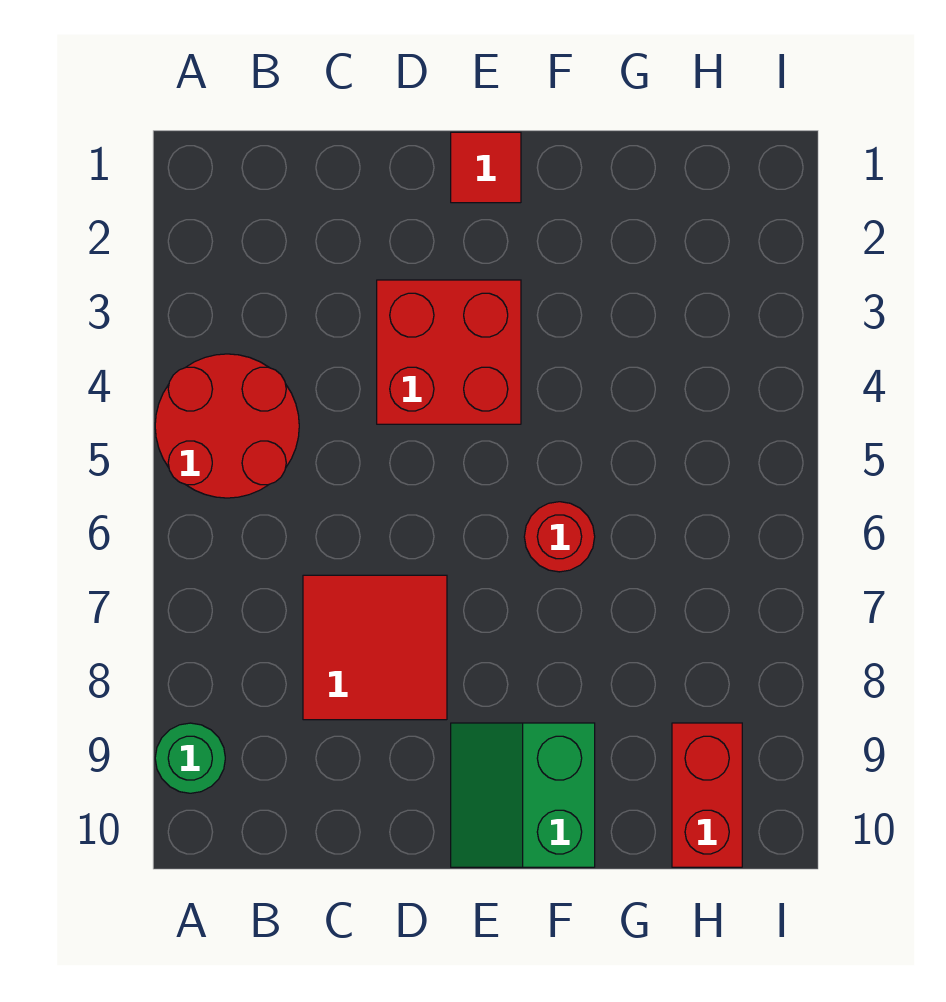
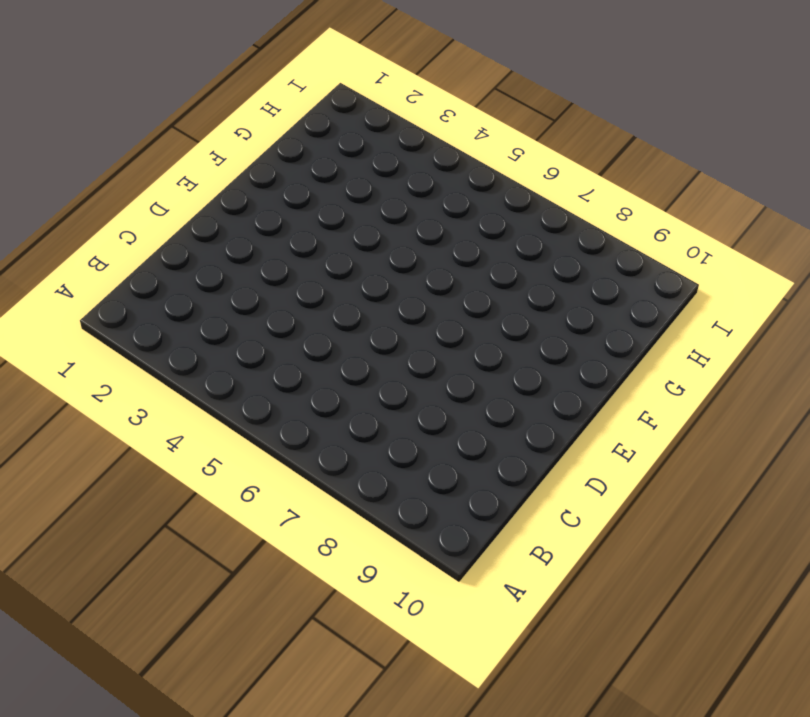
none -> red round brick A4:B5 level 1
none -> green round brick A9 level 1

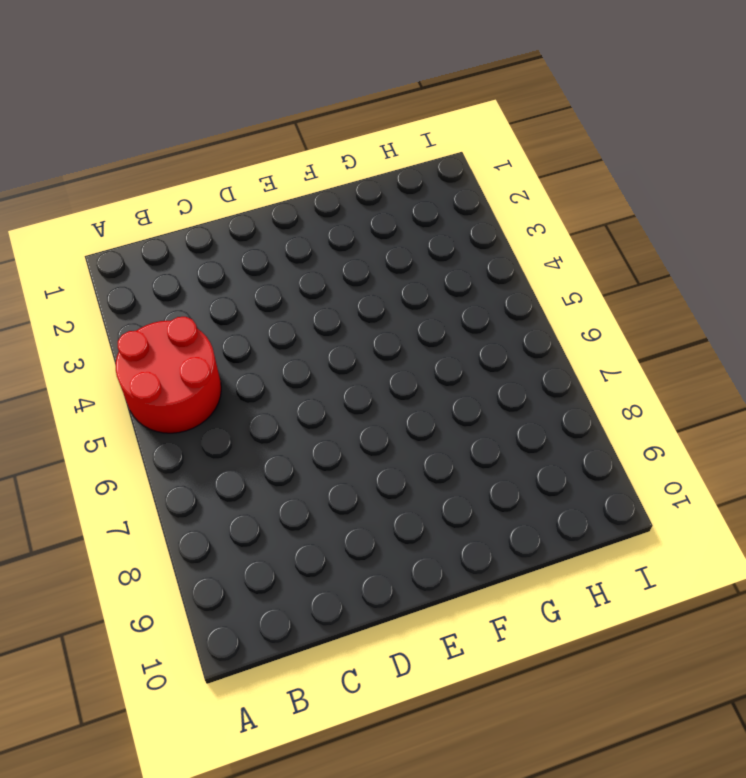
none -> green round brick A9 level 1
none -> red tile C7:D8 level 1

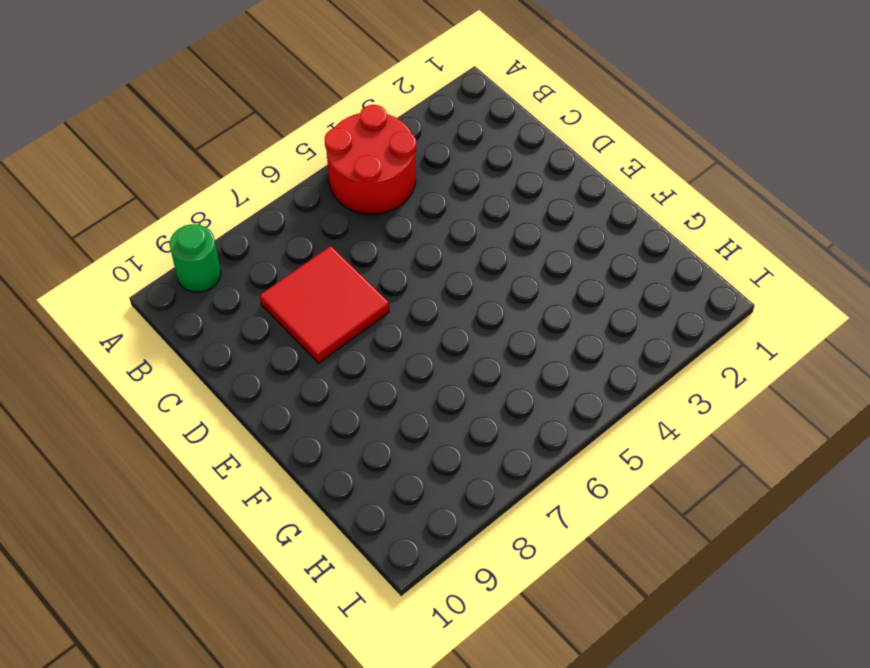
none -> red brick D3:E4 level 1
none -> red tile E1 level 1

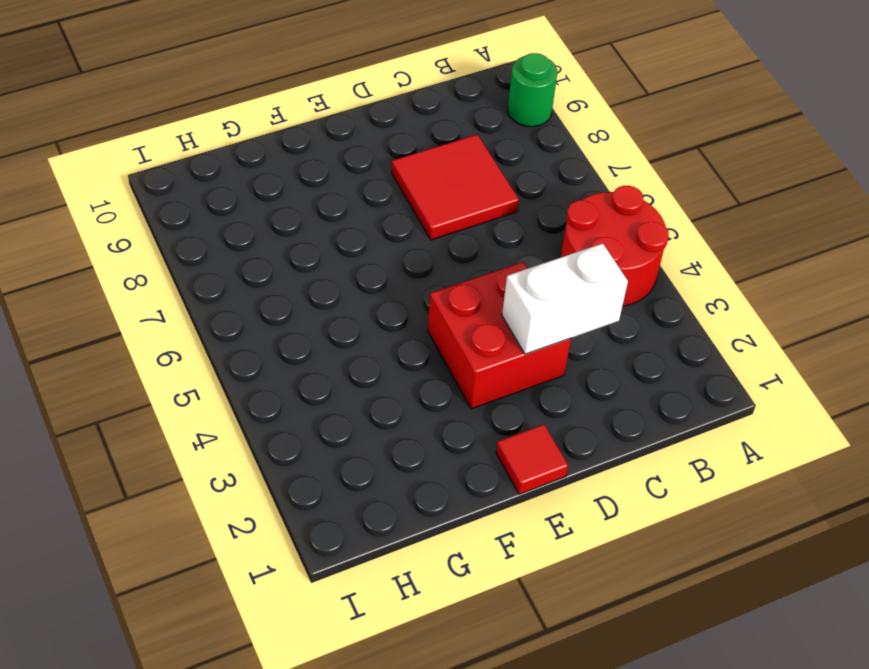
white brick C3:D3 level 2 -> none
none -> green slope E9:F10 level 1 top F
none -> red round brick F6 level 1

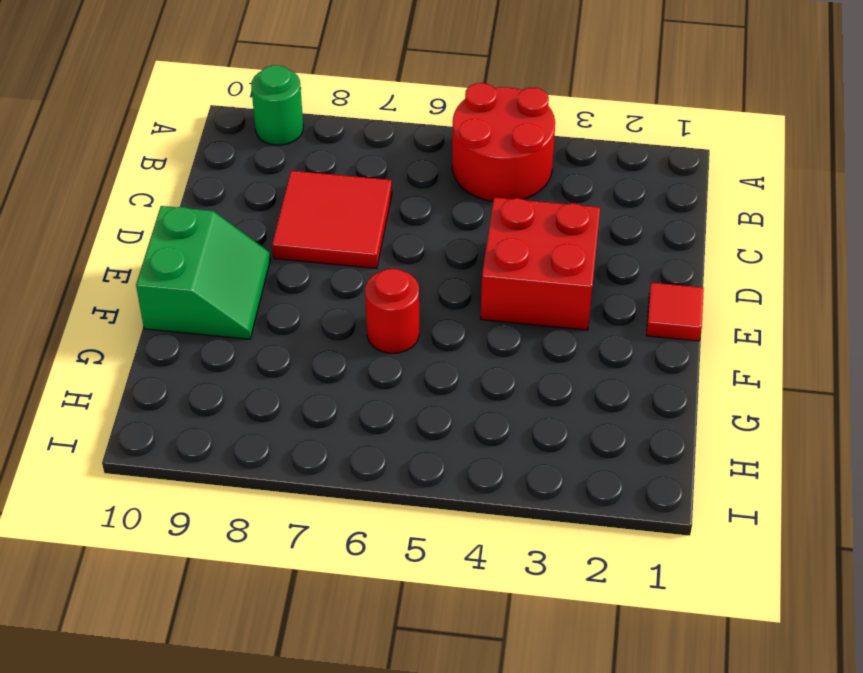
green slope E9:F10 level 1 top 10 -> green slope E9:F10 level 1 top F
none -> red brick H9:H10 level 1

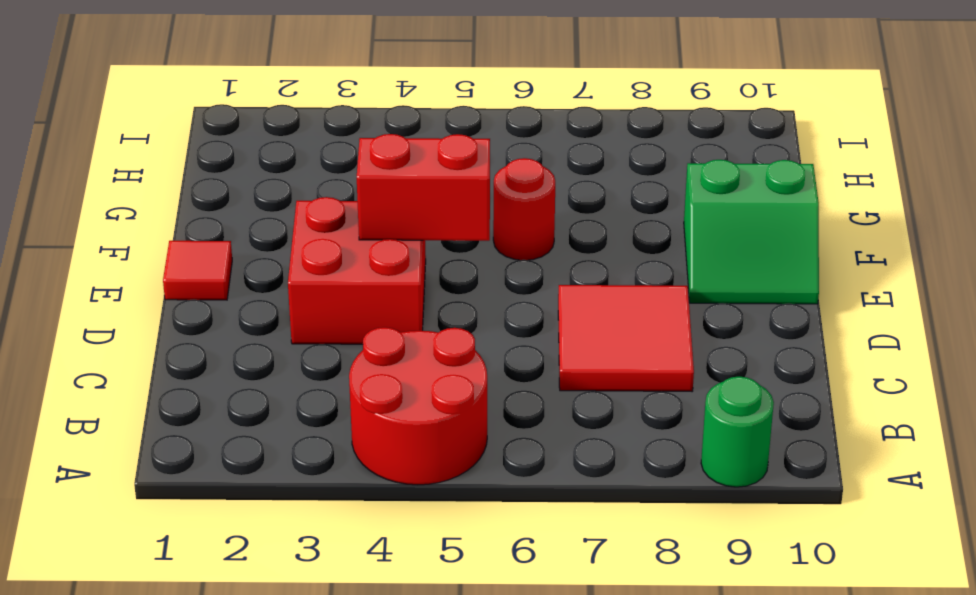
red brick E4:E5 level 2 -> red brick H9:H10 level 1

